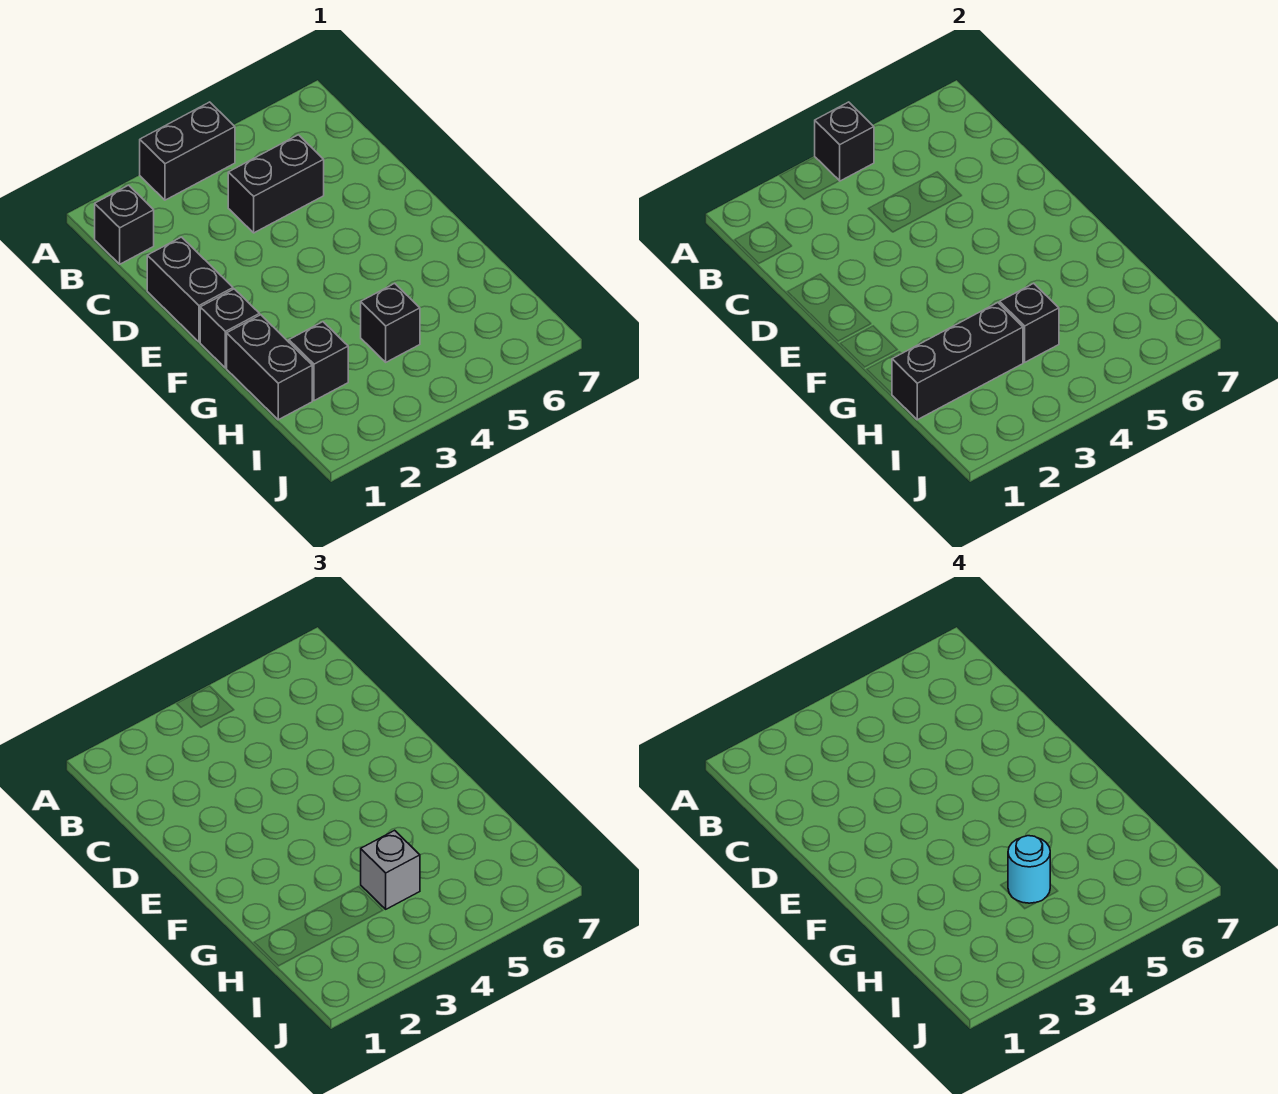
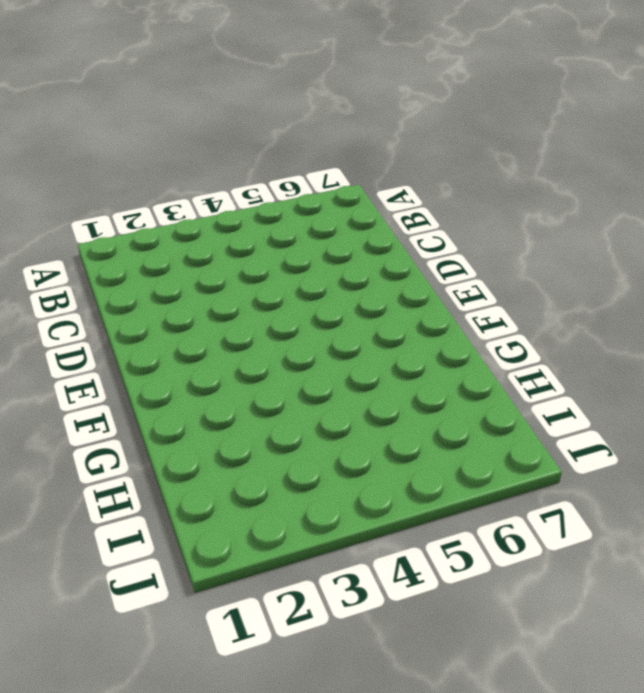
none -> black brick A3:A4 level 1
none -> black brick B1 level 1
none -> black brick C4:C5 level 1

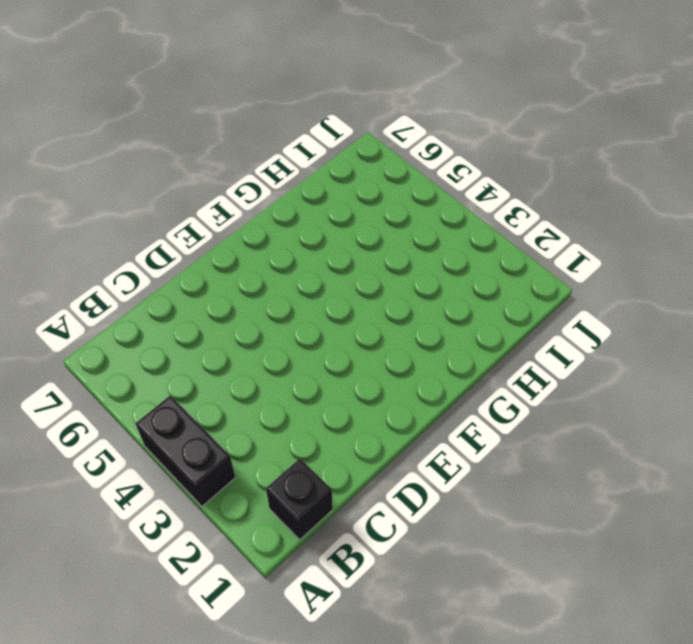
none -> black brick C4:C5 level 1
none -> black brick D1:E1 level 1
none -> black brick F1 level 1

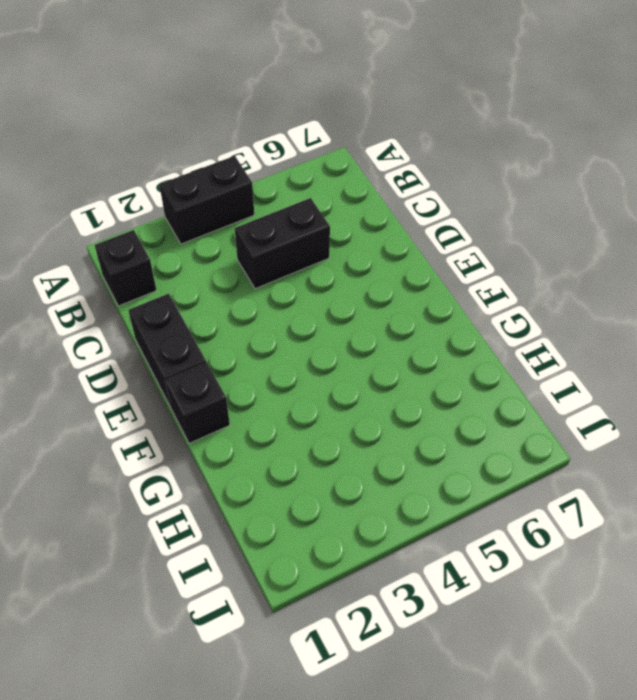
none -> black brick G1:H1 level 1
none -> black brick H2 level 1
none -> black brick H4 level 1

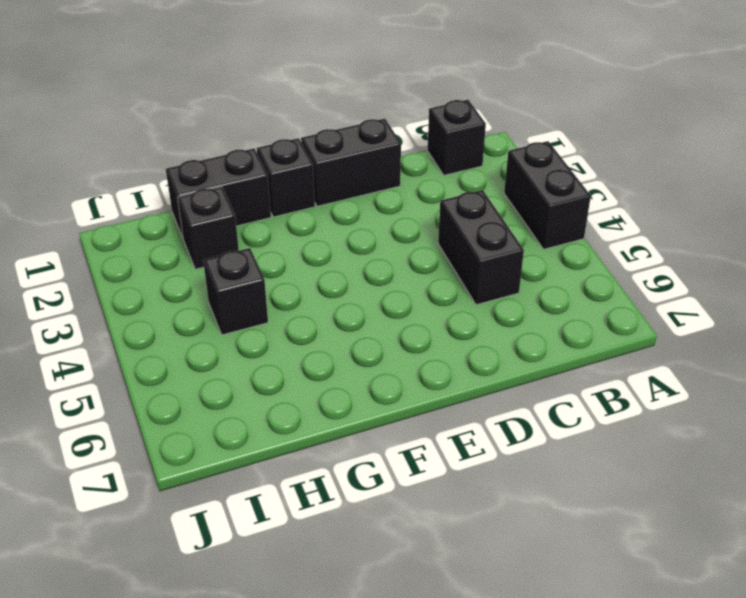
none -> black brick A4 level 2
none -> black brick H1:H3 level 2
none -> black brick H4 level 2

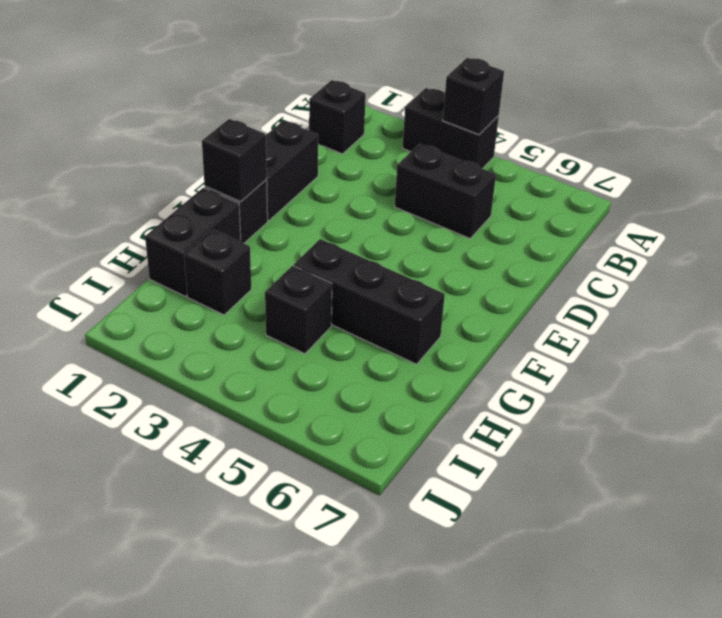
black brick F1 level 2 -> black brick H4 level 2
black brick G4:G6 level 1 -> black brick H1:H3 level 2
none -> grey brick H4 level 3
none -> cyan round brick H4 level 4

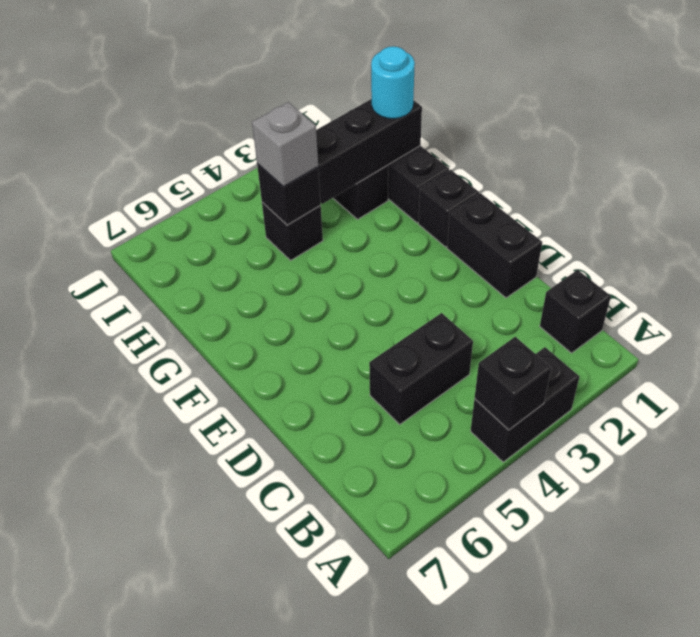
cyan round brick H1 level 3 -> cyan round brick H4 level 4

